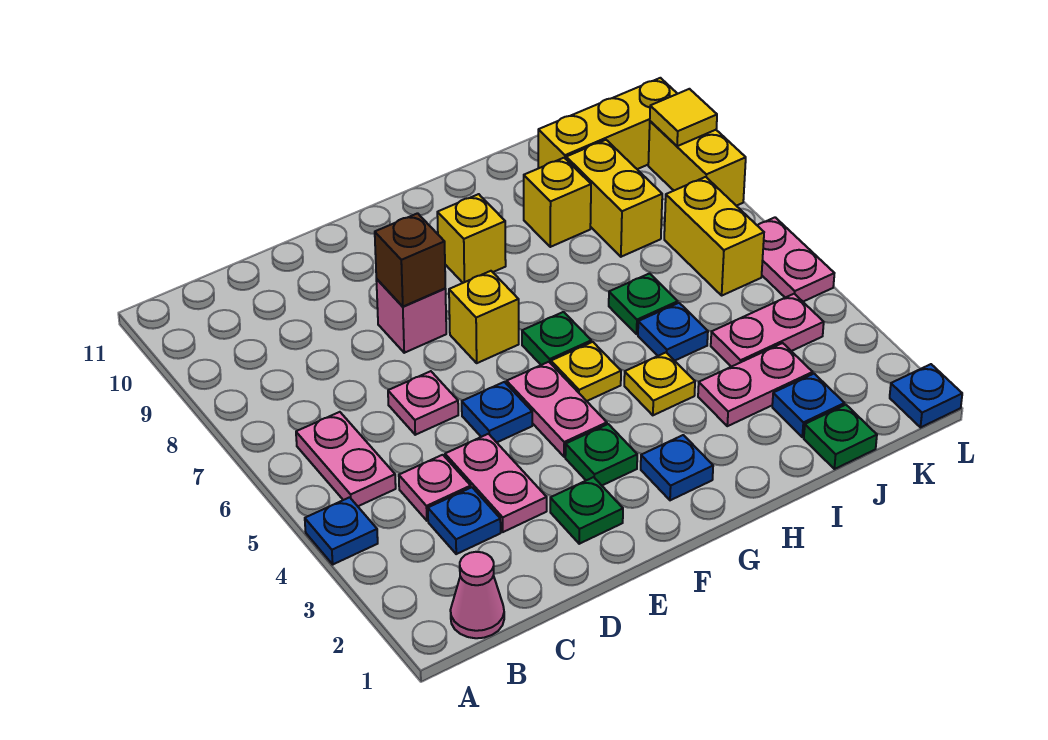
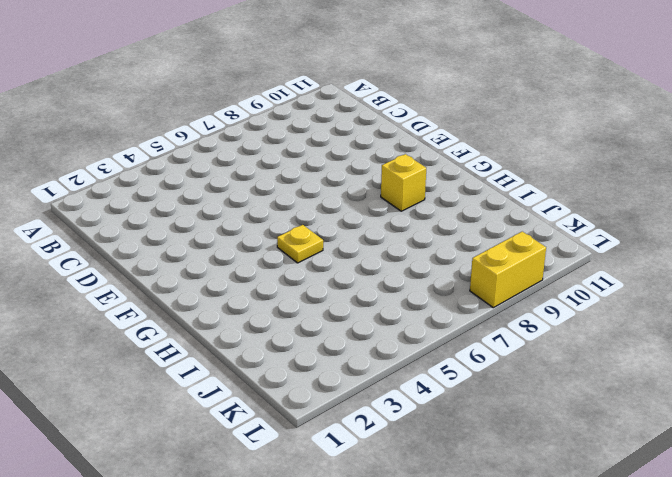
none -> blue plate A4 level 1
none -> pink cone B1 level 1
none -> pink plate B5:B6 level 1
none -> blue plate C3 level 1

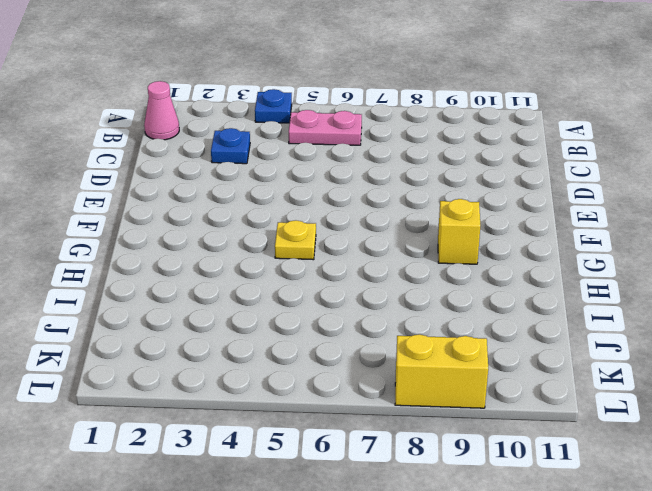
none -> pink plate C4 level 1
none -> pink plate D3:D4 level 1
none -> pink plate D6 level 1
none -> green plate E2 level 1

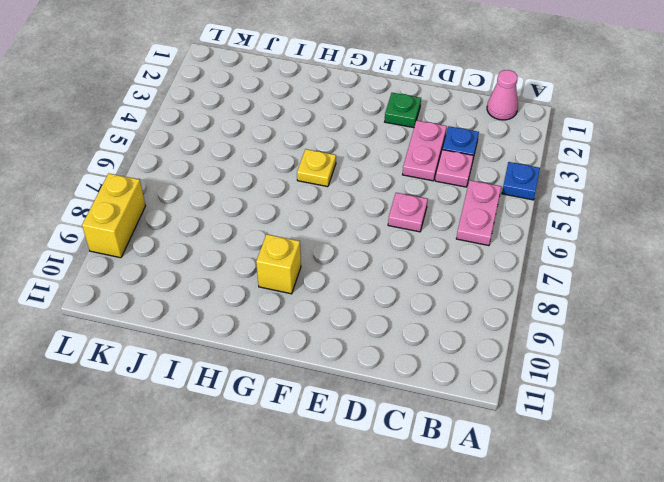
none -> blue plate E5 level 1
none -> pink brick E8 level 1
none -> green plate F3 level 1
none -> pink plate F4:F5 level 1

